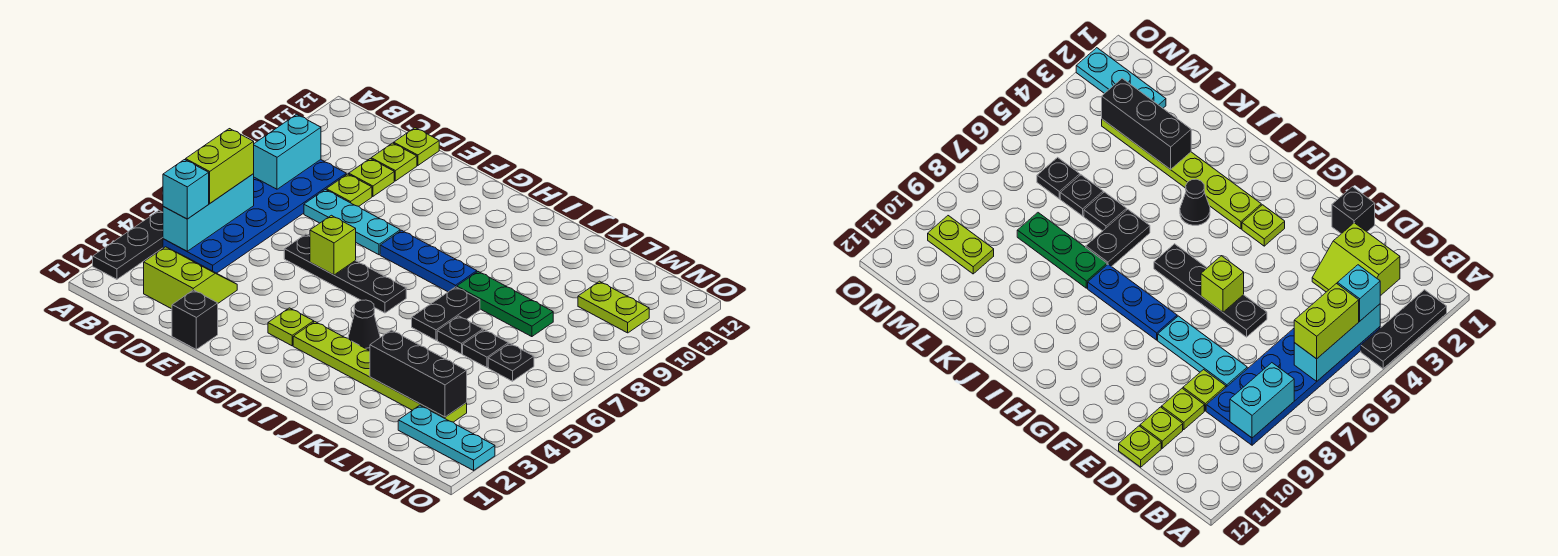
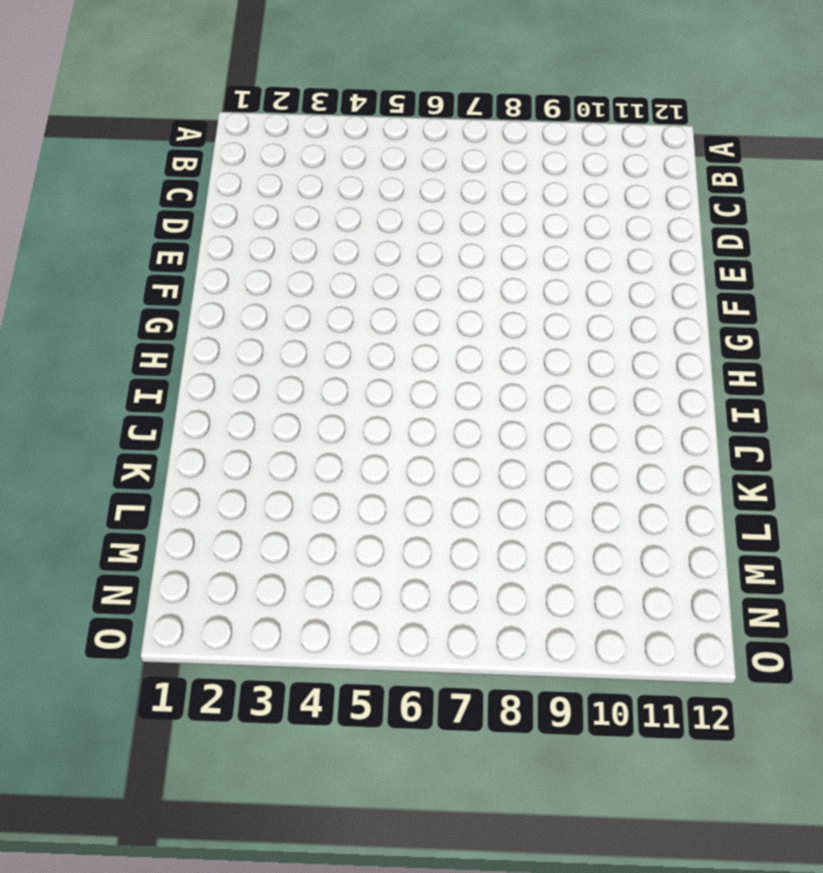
none -> black plate A2:A4 level 1
none -> blue plate B4:C9 level 1
none -> lime slope C2:D3 level 1 top 2

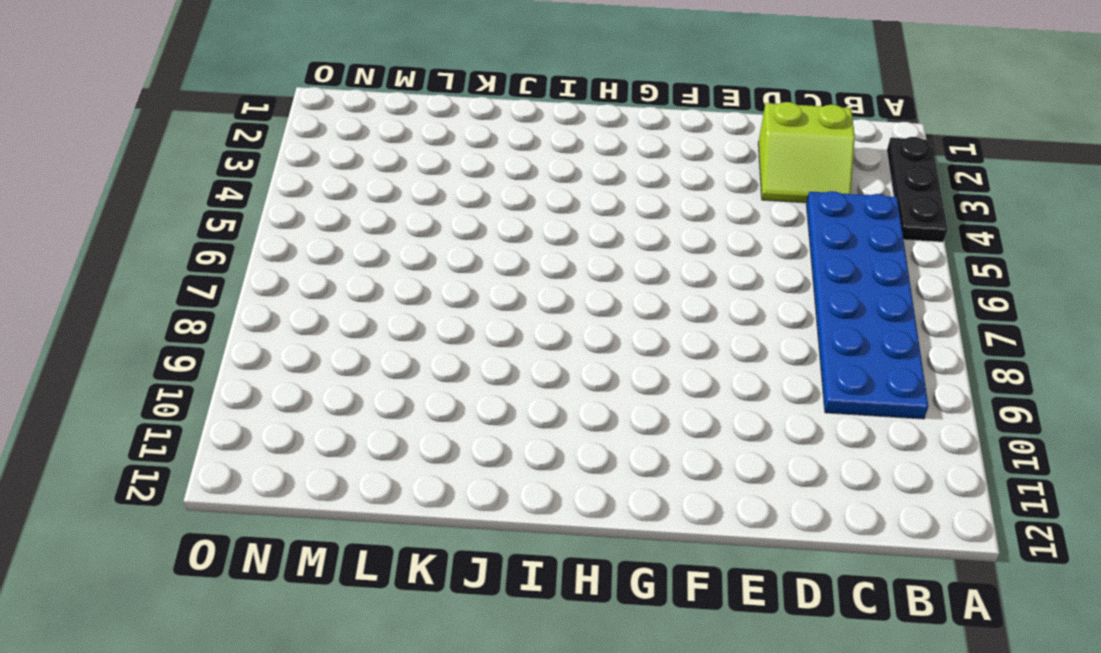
none -> cyan plate D8:F8 level 1
none -> lime plate D9 level 1
none -> lime plate D10 level 1

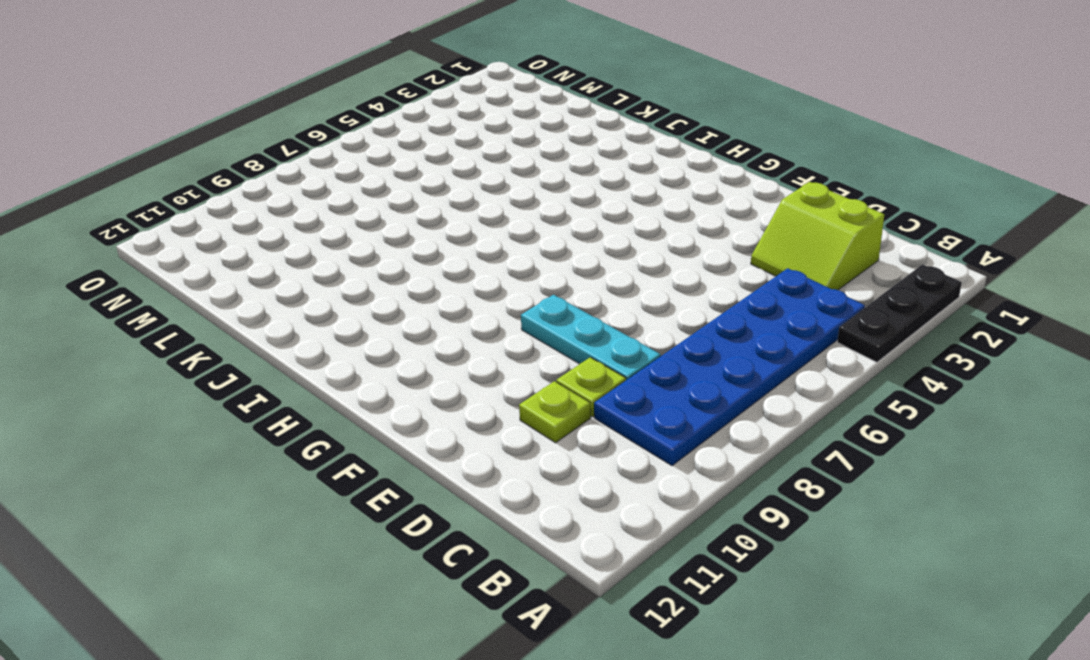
none -> lime plate D11 level 1
none -> lime plate D12 level 1
none -> black brick E1 level 1

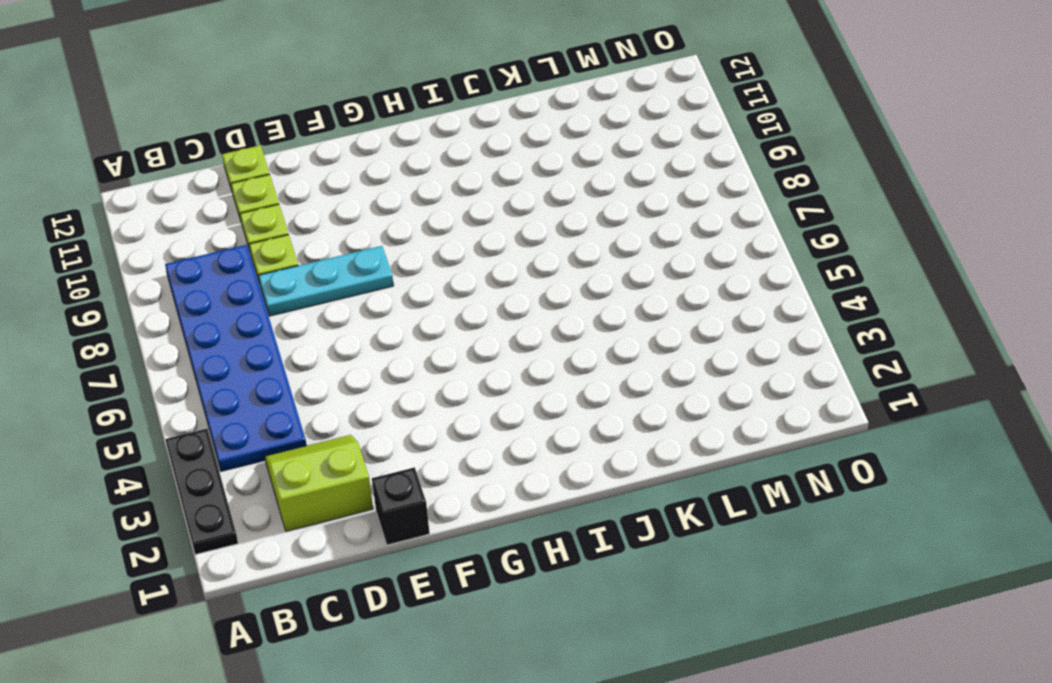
none -> black plate E6:H6 level 1
none -> lime plate G3 level 1
none -> blue plate G8:I8 level 1

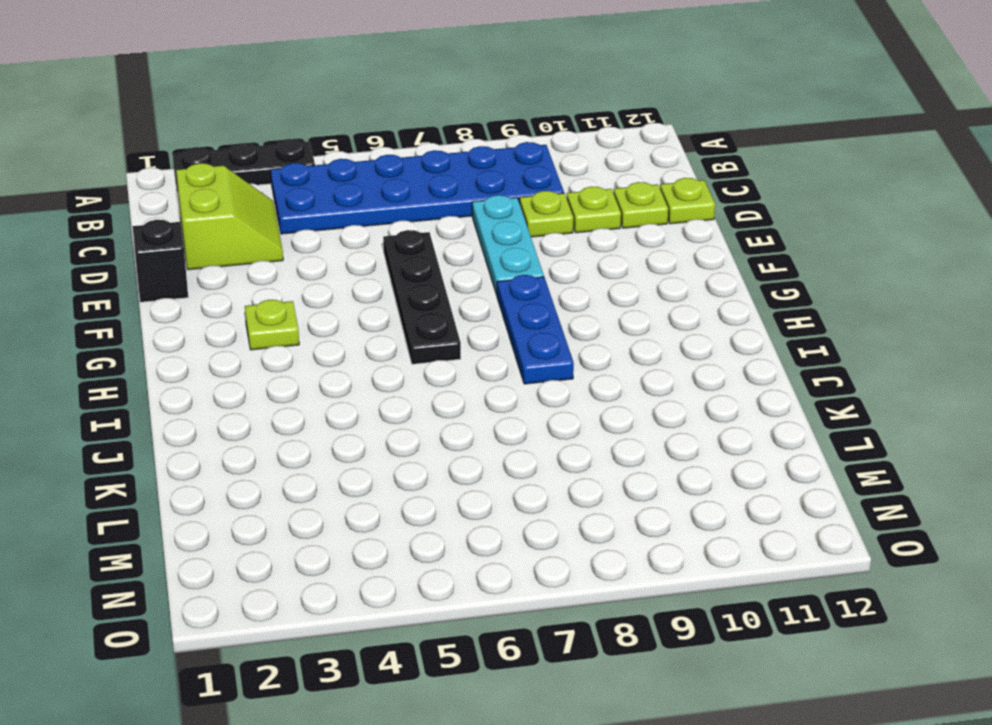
none -> lime plate H3:M3 level 1
none -> black cone I4 level 1
none -> black plate J6:J7 level 1

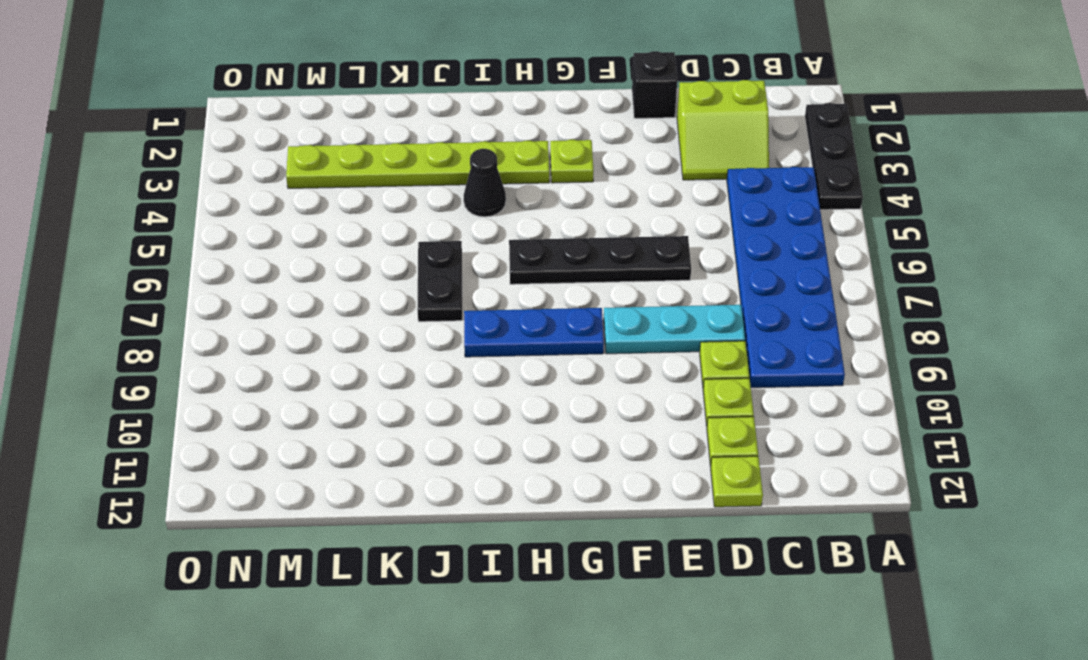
none -> green plate J8:L8 level 1
none -> black plate K6 level 1
none -> black plate L6 level 1

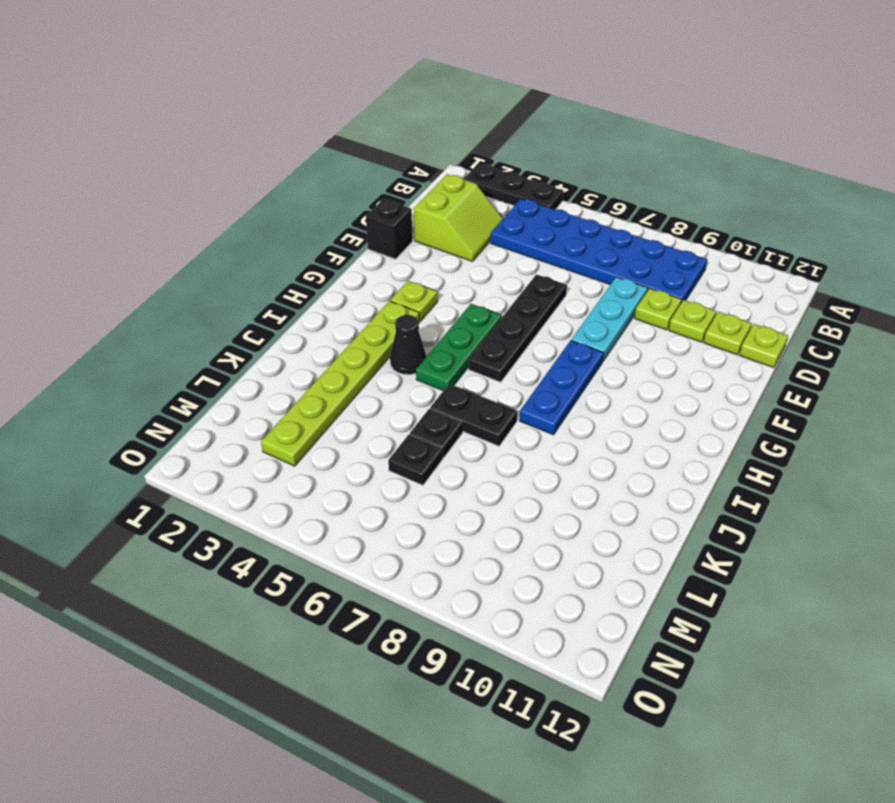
green plate G5:I5 level 1 -> green plate J8:L8 level 1
none -> cyan plate M2:O2 level 1
none -> black plate M6 level 1
none -> lime plate M10:N10 level 1

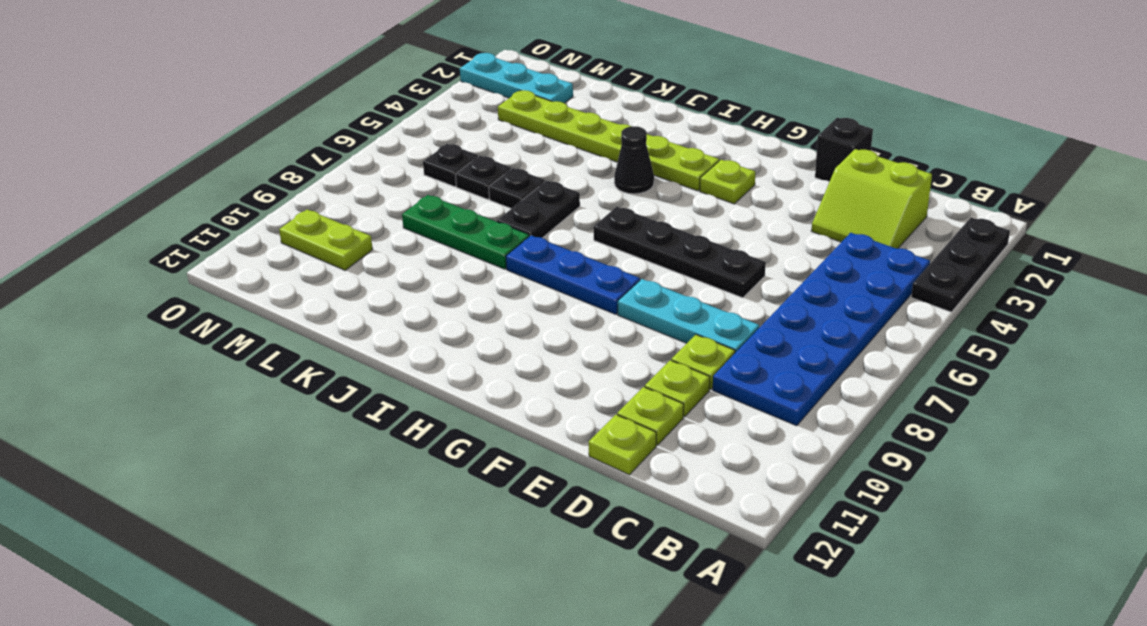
none -> cyan brick B4:B6 level 2
none -> cyan brick B8:B9 level 2
none -> lime brick F6 level 2

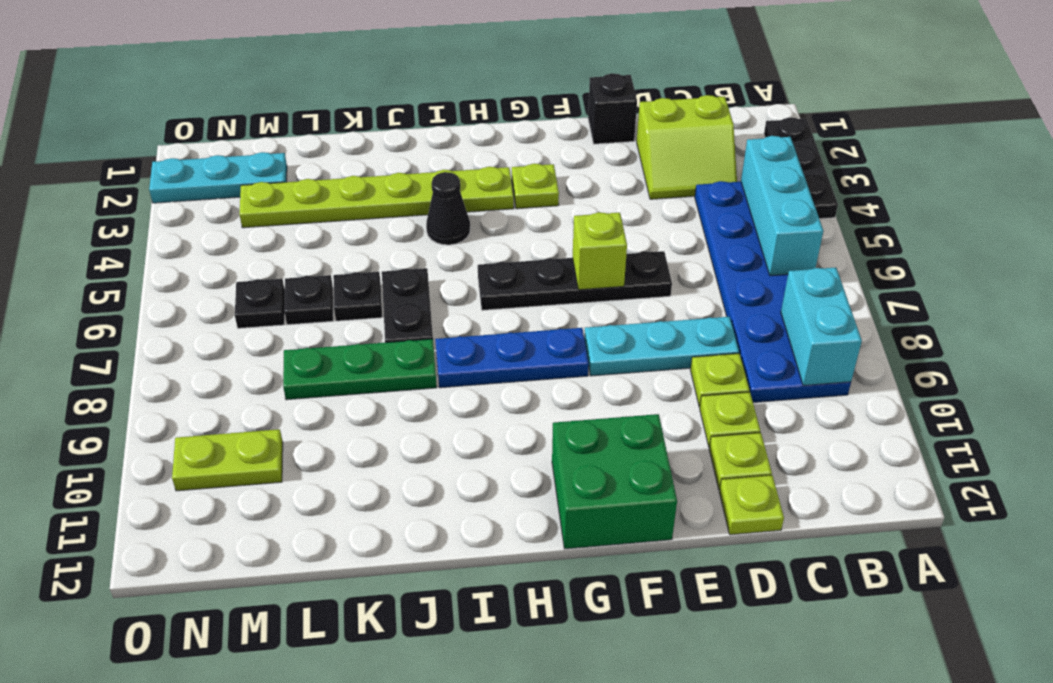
green brick F11:G12 level 1 -> none
none -> black brick K3:M3 level 2
none -> cyan brick B4 level 3
none -> lime brick B5:B6 level 3

